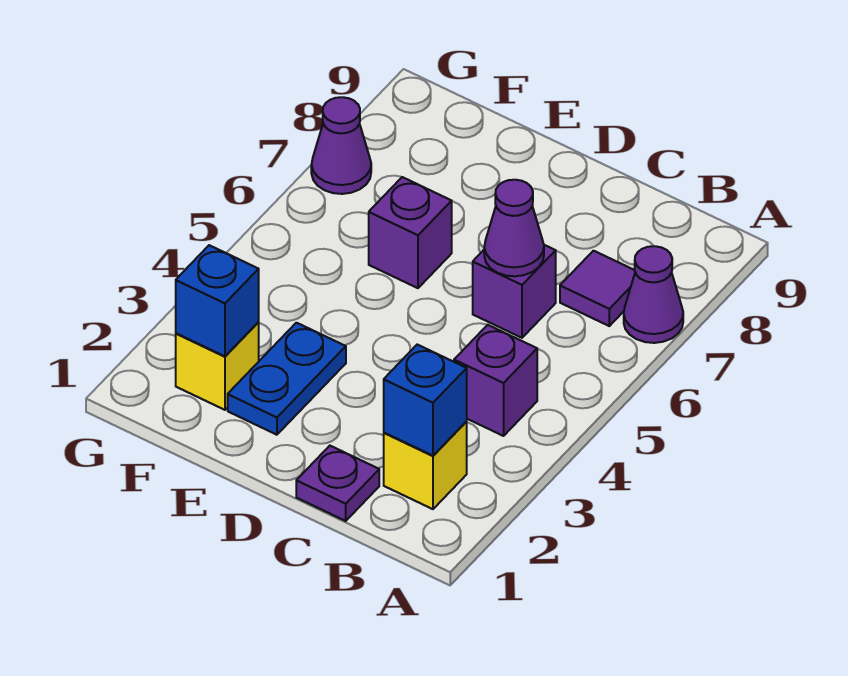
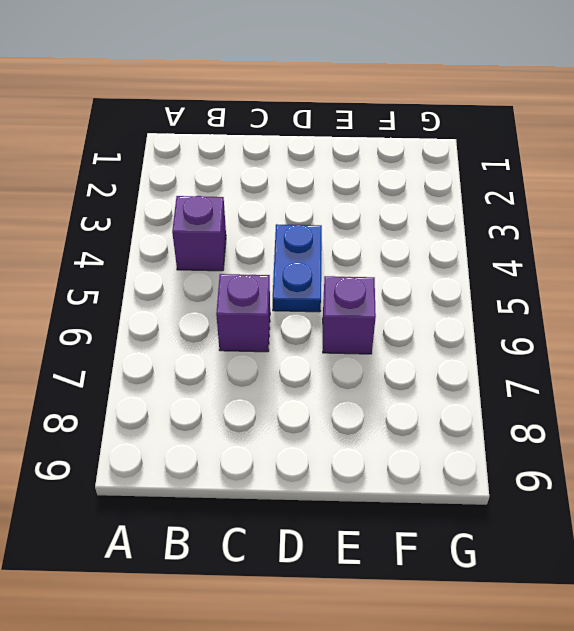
blue plate D4:D5 level 1 -> blue plate E2:E3 level 1
none -> purple cone A7 level 1
none -> yellow brick B2 level 1
none -> purple tile B7 level 1

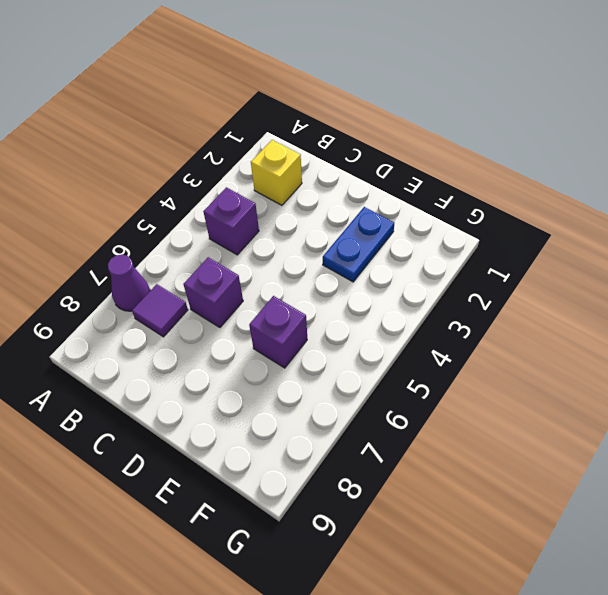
none -> purple plate C1 level 1
none -> yellow brick F2 level 1
none -> purple cone G7 level 1

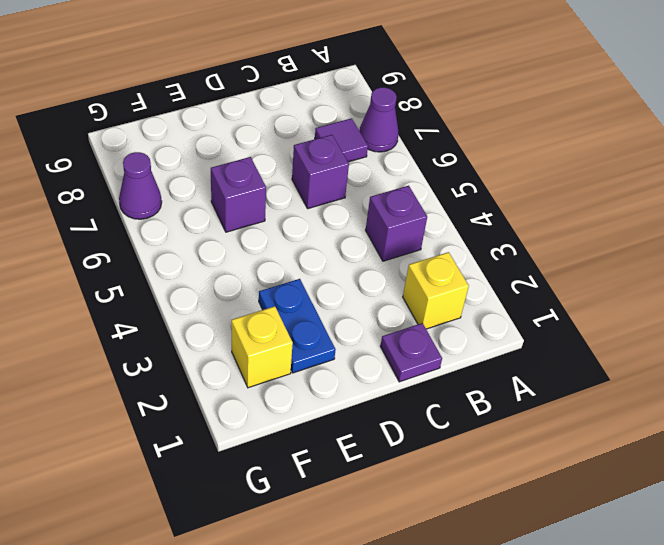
none -> blue brick B2 level 2
none -> purple cone C6 level 2
none -> blue brick F2 level 2

